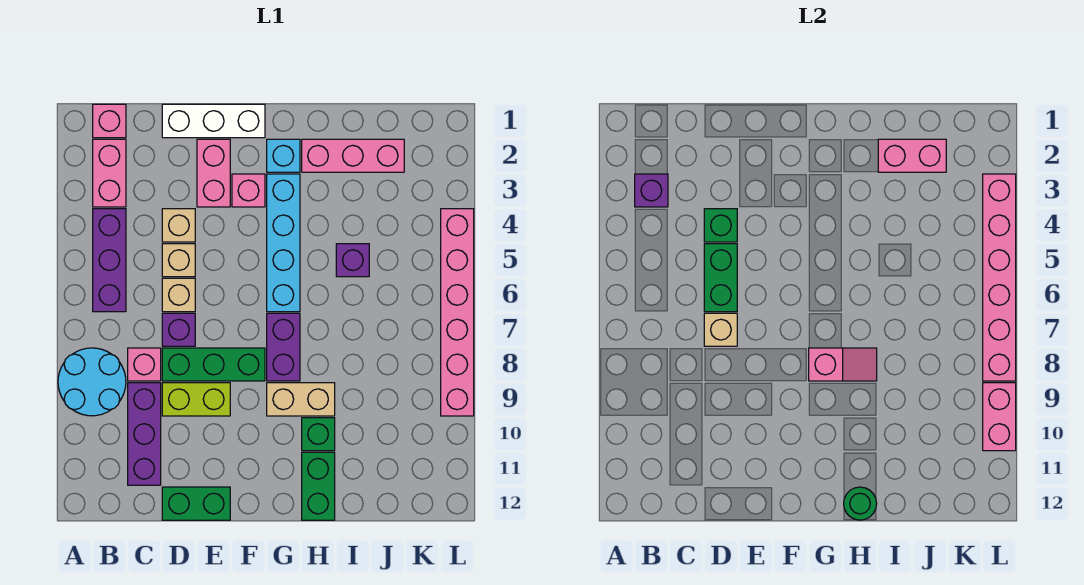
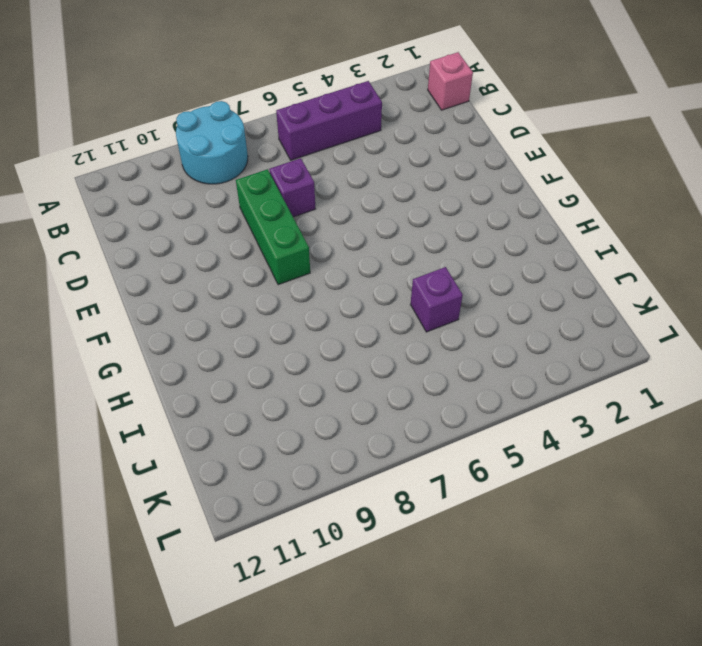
none -> pink brick B2:B3 level 1
none -> pink brick C8 level 1
none -> purple brick C9:C11 level 1
none -> white brick D1:F1 level 1

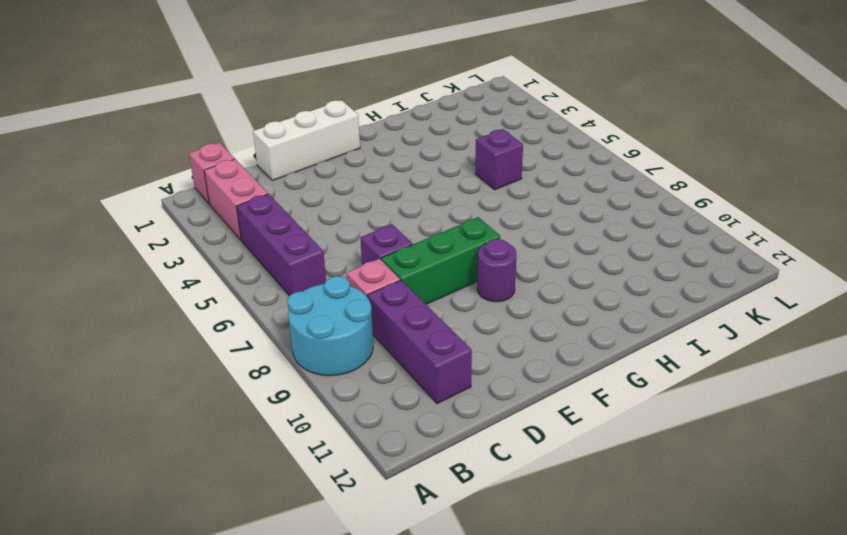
purple round brick F9 level 1 -> none
none -> tan brick D4 level 1
none -> tan brick D5 level 1
none -> tan brick D6 level 1
none -> lime brick D9:E9 level 1

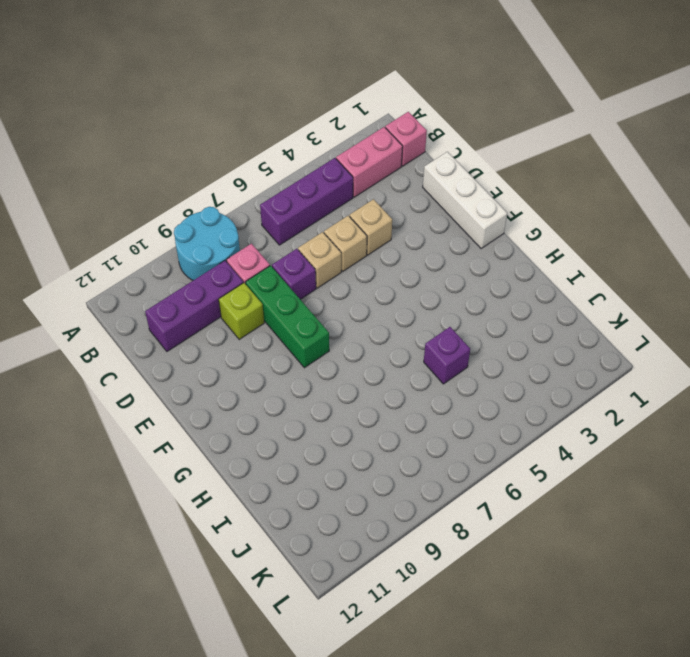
lime brick D9 level 1 -> lime brick D9:E9 level 1
none -> green brick D12:E12 level 1
none -> pink brick E2:E3 level 1
none -> pink brick F3 level 1
none -> cyan brick G2 level 1

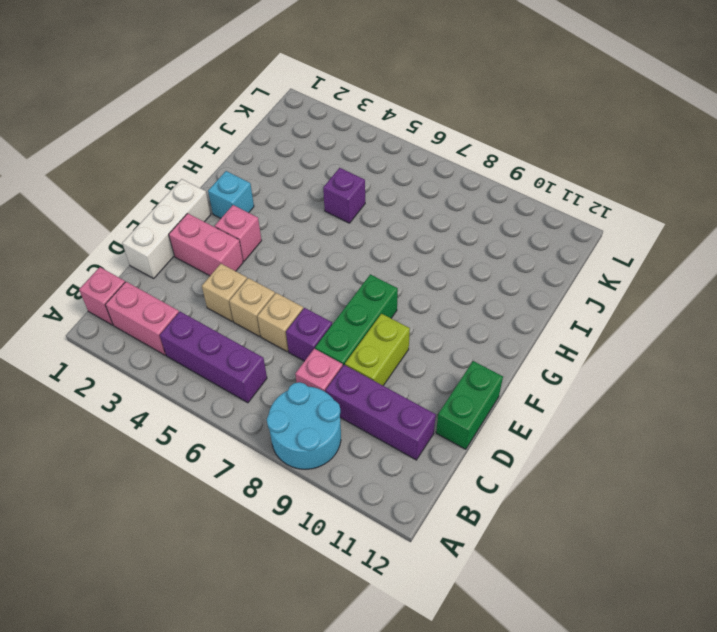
none -> cyan brick G3:G6 level 1
none -> purple brick G7:G8 level 1
none -> tan brick G9:H9 level 1
none -> pink brick H2:J2 level 1

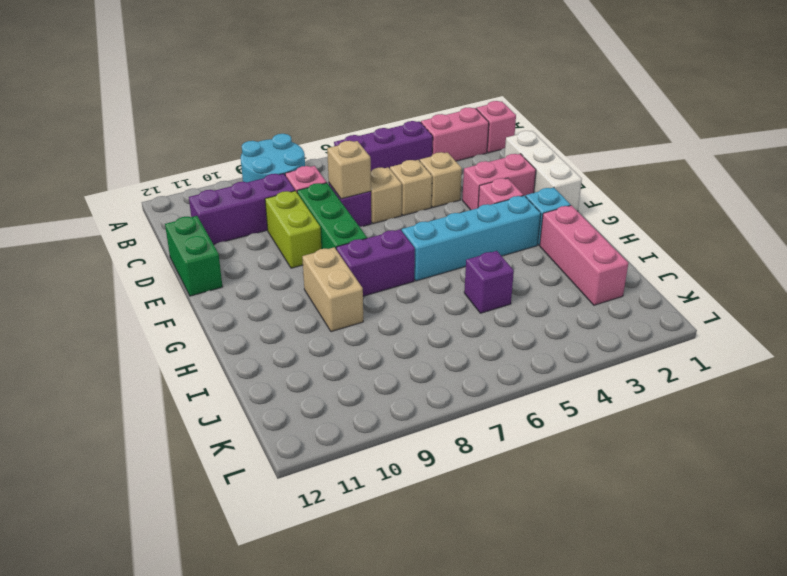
none -> green brick H10 level 1
none -> green brick H11:H12 level 1
none -> pink brick L4:L9 level 1
none -> purple brick B3 level 2

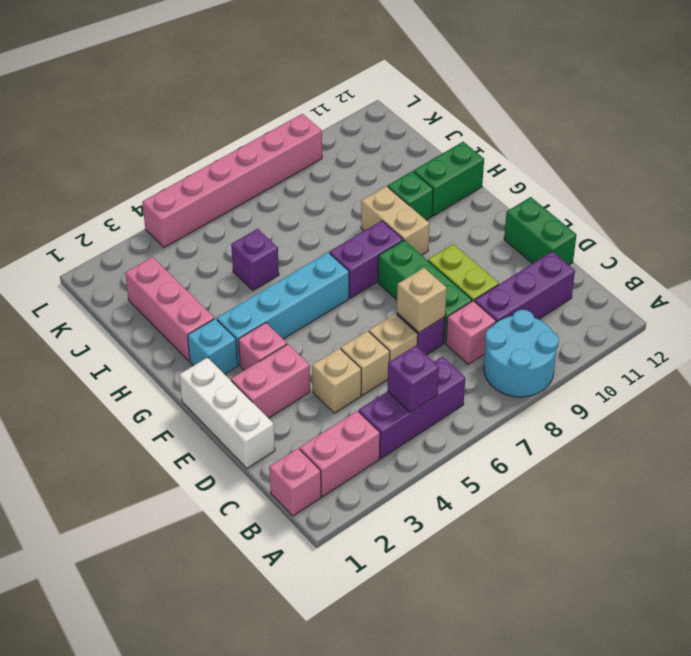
purple brick B5 level 2 -> purple brick B3 level 2
none -> green brick D4 level 2
none -> green brick D5:D6 level 2
none -> pink slope G8:H8 level 2 top G
none -> green round brick H12 level 2

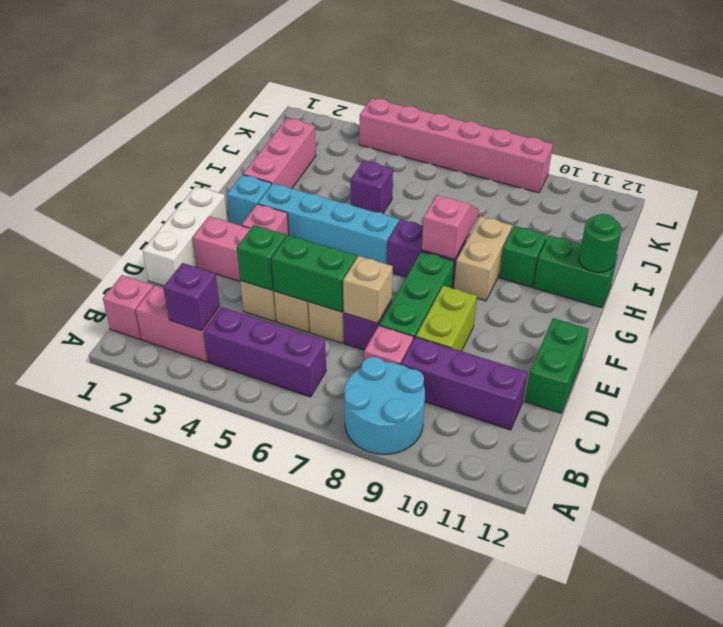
none -> pink brick I2:J2 level 2
none -> pink brick L3:L8 level 2
none -> pink brick L9:L10 level 2

